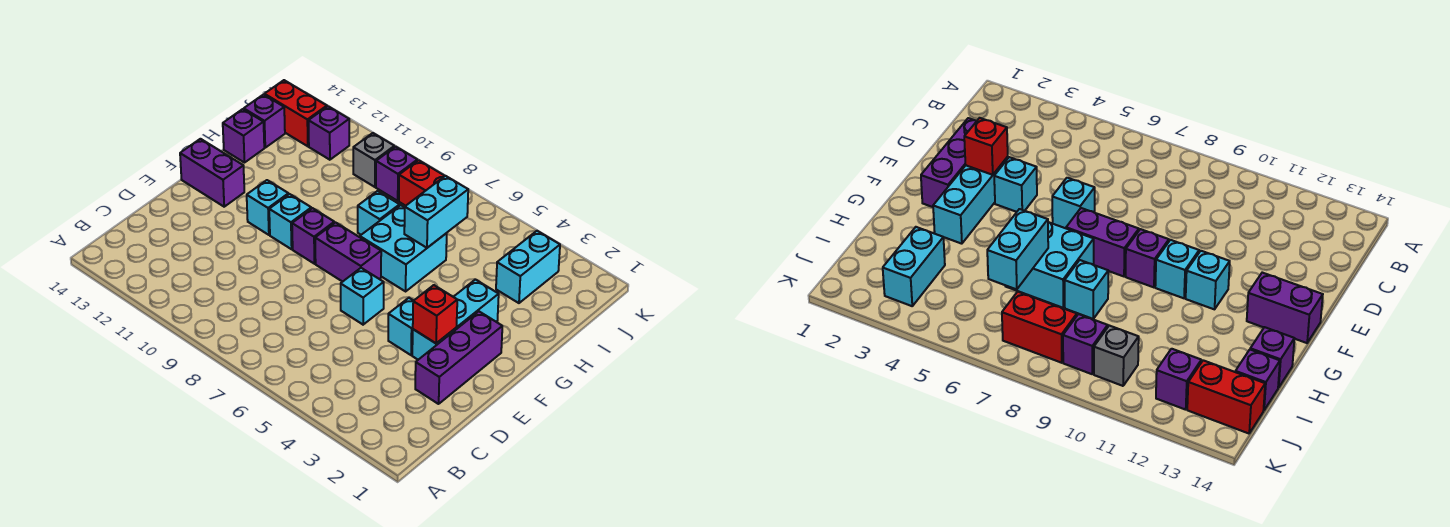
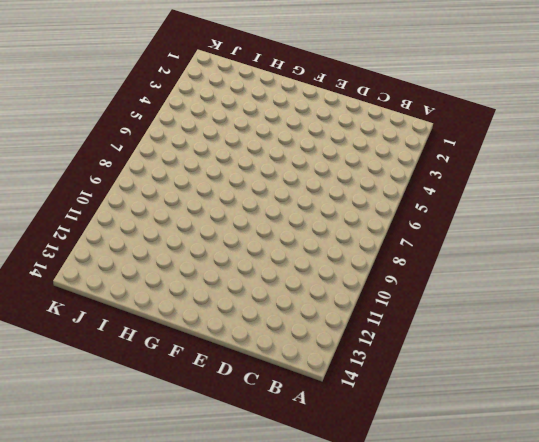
none -> purple brick D2:F2 level 1
none -> cyan brick E3:G3 level 1
none -> cyan brick E4 level 1

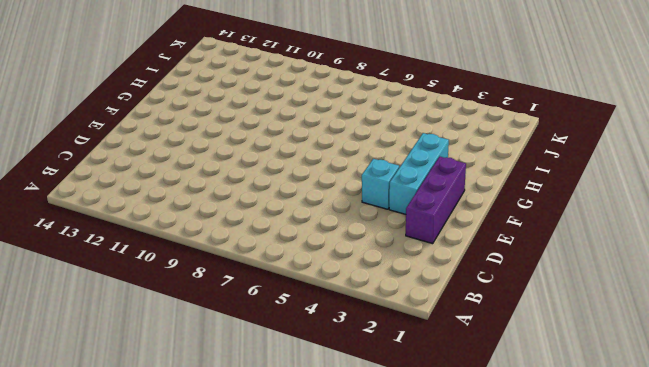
none -> cyan brick E6 level 1
none -> purple brick F7:F8 level 1
none -> purple brick F9 level 1

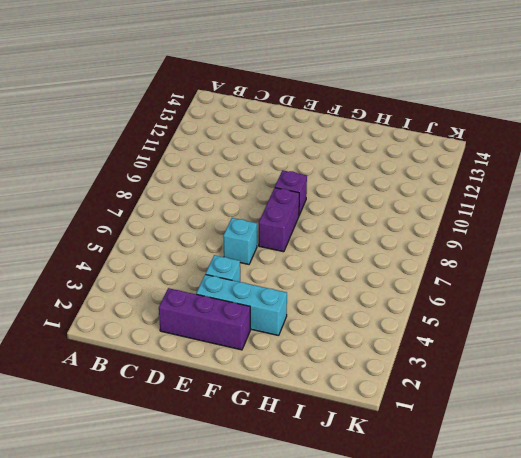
none -> cyan brick F10 level 1
none -> cyan brick F11 level 1
none -> purple brick F13:F14 level 1

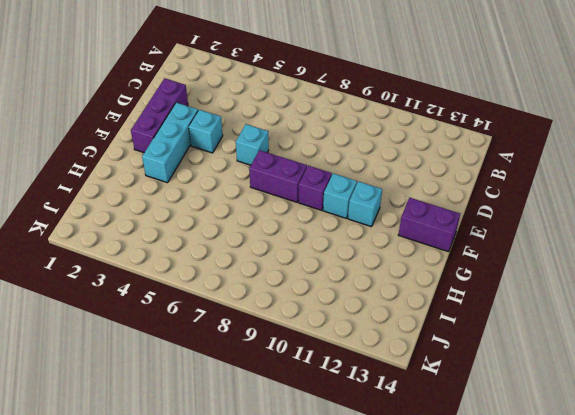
none -> cyan brick G6:H7 level 1
none -> cyan brick H8 level 1
none -> purple brick H14 level 1

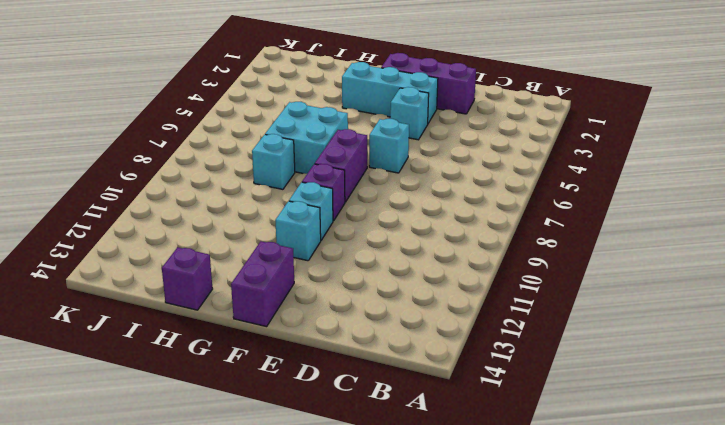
none -> cyan brick I3:J3 level 1
none -> purple brick I14 level 1
none -> red brick J7:J8 level 1

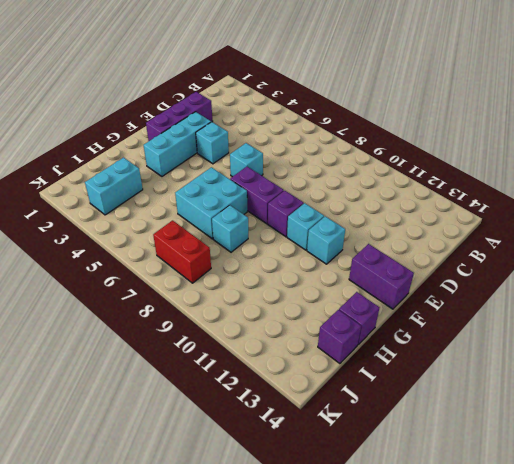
none -> purple brick J9 level 1
none -> grey brick J10 level 1
none -> purple brick J12 level 1

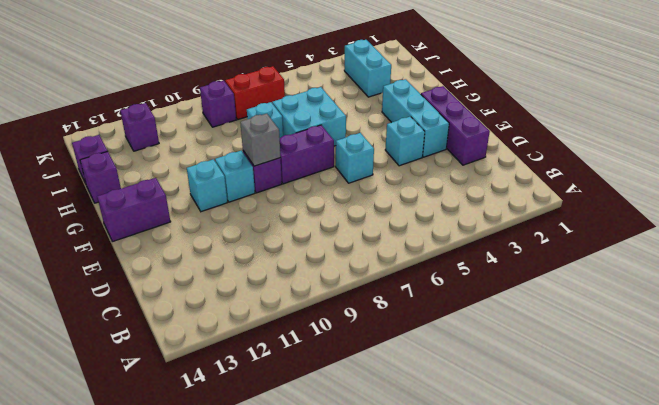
grey brick F9 level 2 -> grey brick J10 level 1
none -> red brick J13:J14 level 1
none -> red brick E3 level 2
none -> cyan brick H6:I6 level 2

